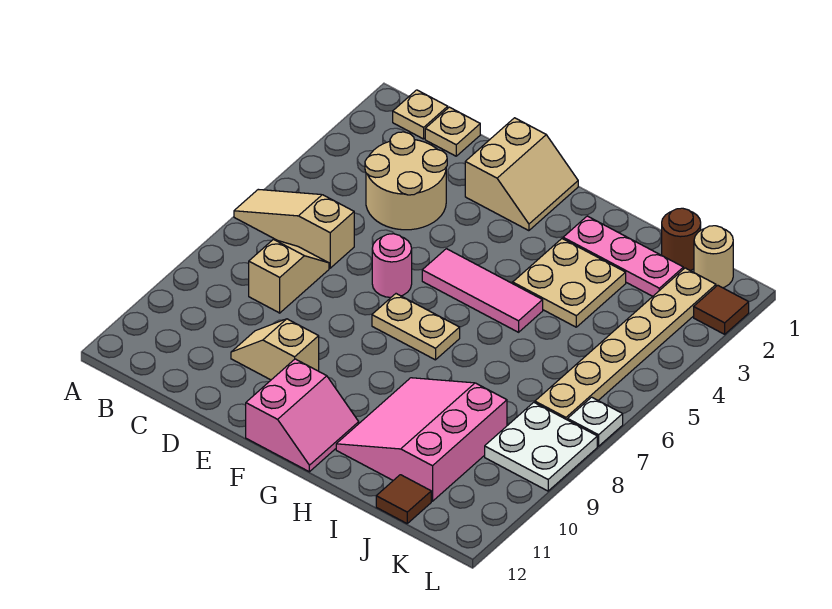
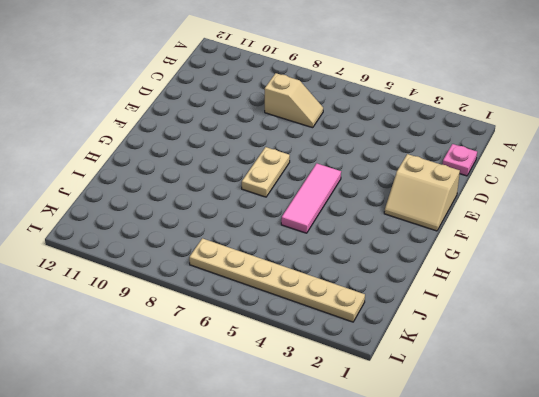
pink plate C1 level 1 -> tan plate C1 level 1
none -> tan slope A6:C6 level 1 top C
none -> tan plate B1 level 1
none -> tan round brick C3:D4 level 1

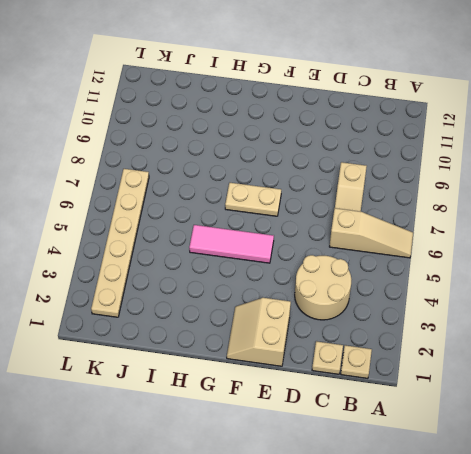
none -> tan slope D10:E10 level 1 top E
none -> pink round brick E6 level 1
none -> pink slope F11:G12 level 1 top F

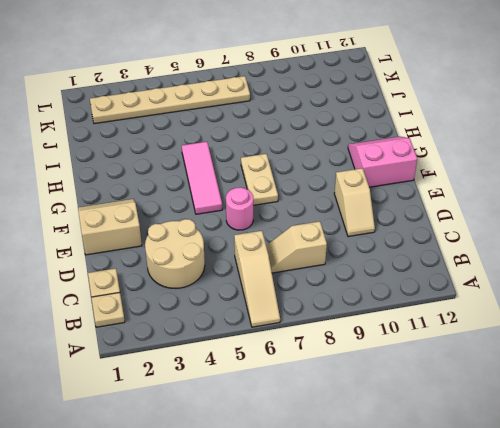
none -> pink plate H2:J2 level 1
none -> tan plate H3:I4 level 1
none -> pink slope H9:J11 level 1 top J

